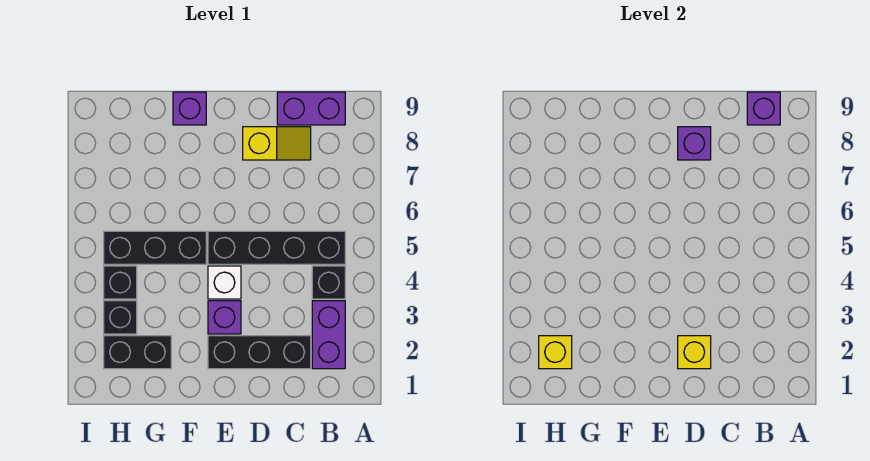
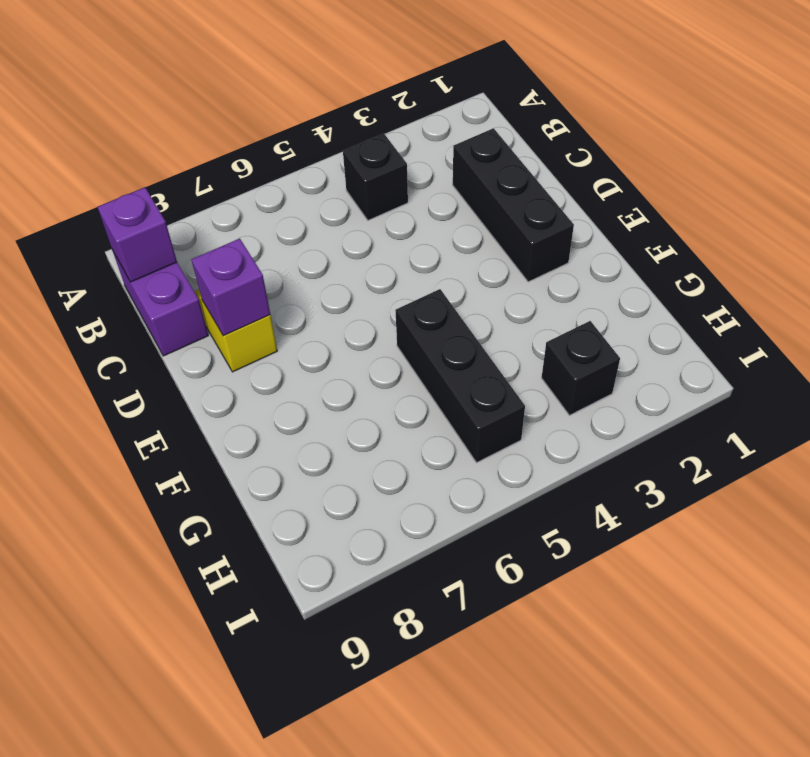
none -> purple brick B2:B3 level 1
none -> black brick B5:E5 level 1
none -> purple brick E3 level 1

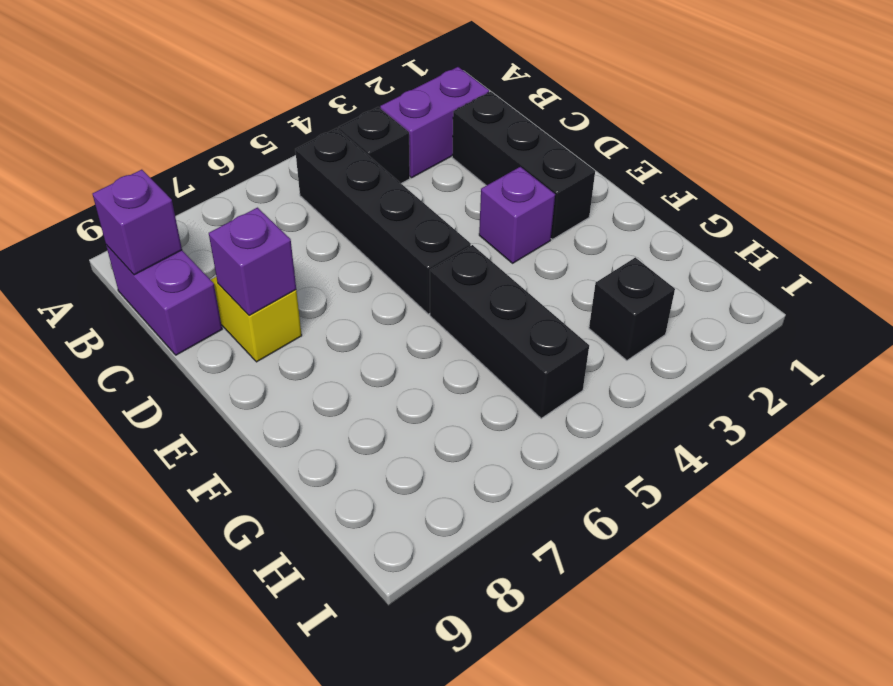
none -> white brick E4 level 1
none -> purple brick F9 level 1
none -> black brick G2:H2 level 1

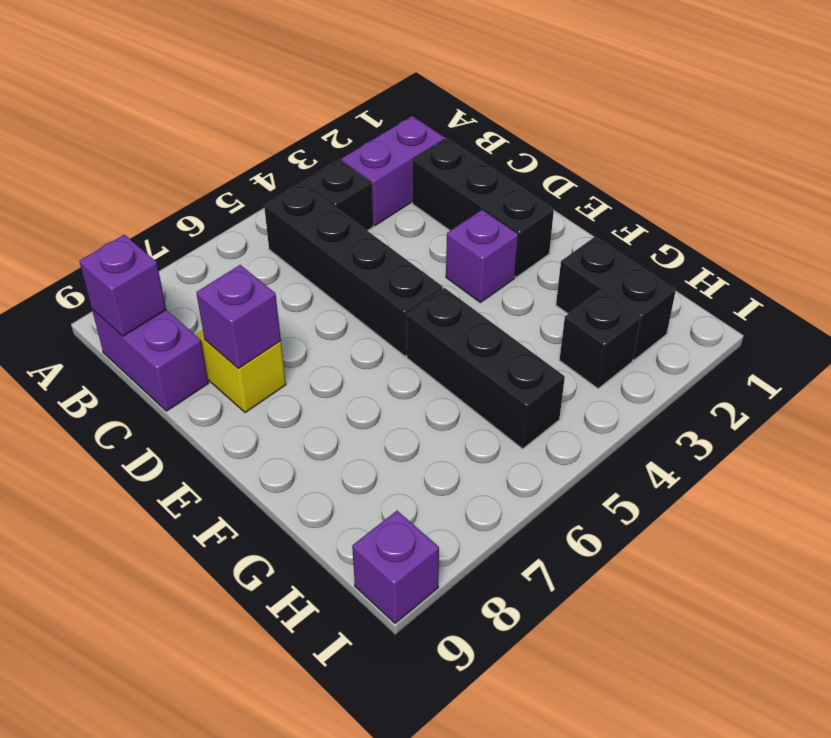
purple brick I9 level 1 -> purple brick F9 level 1
none -> white brick E4 level 1
none -> black brick H4 level 1
none -> yellow brick D2 level 2

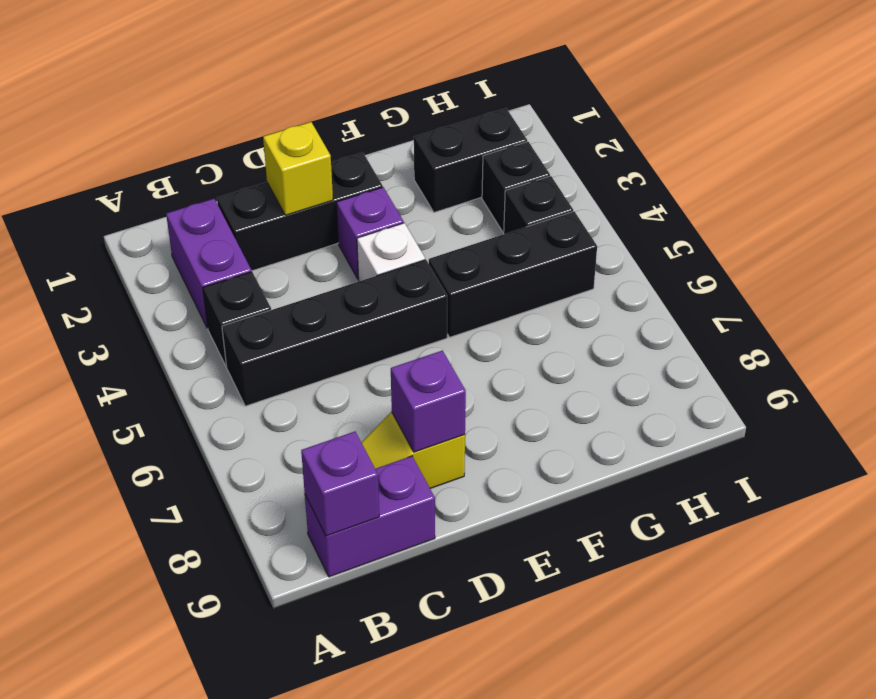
none -> purple brick F9 level 1
none -> yellow brick H2 level 2

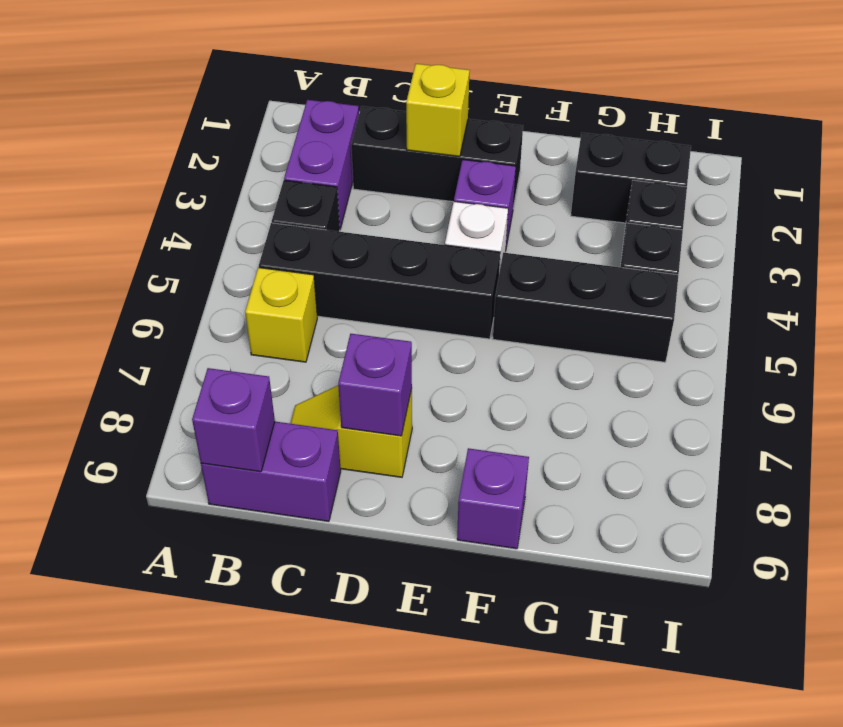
yellow brick B6 level 1 -> yellow brick H2 level 2

